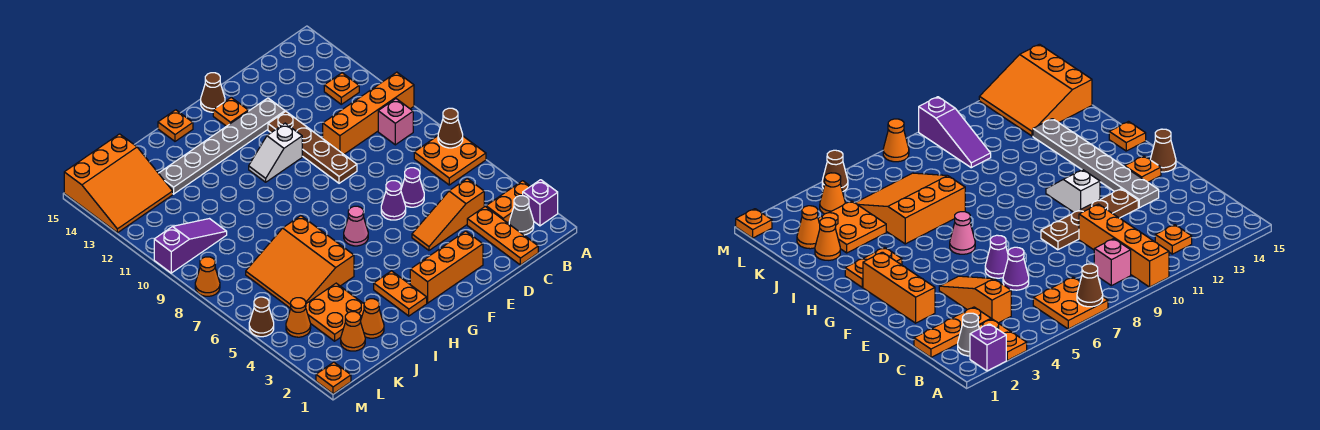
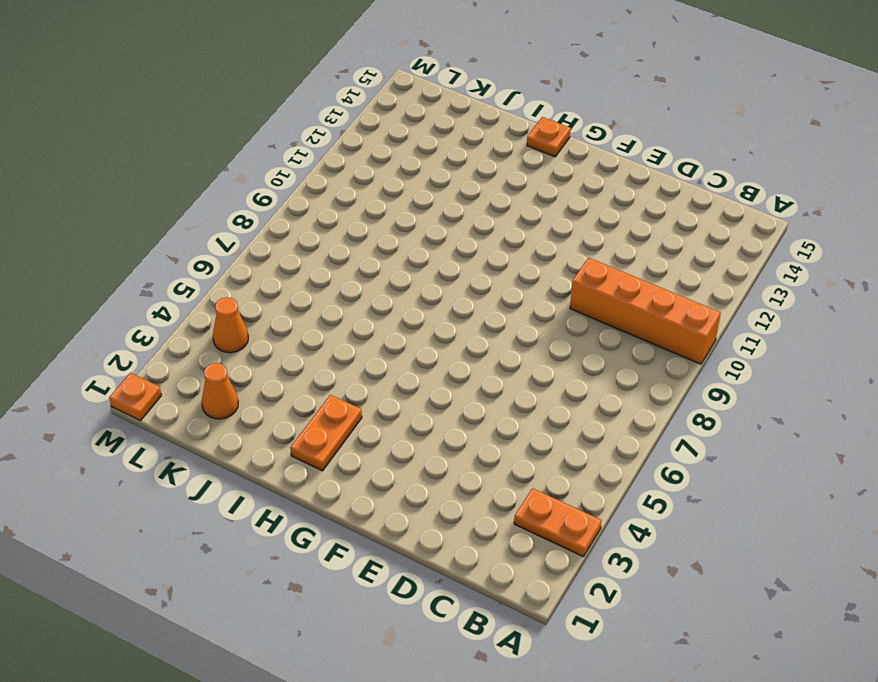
none -> purple brick A2 level 1
none -> orange plate A6:B7 level 1
none -> grey cone B2 level 1
none -> pink brick B9 level 1

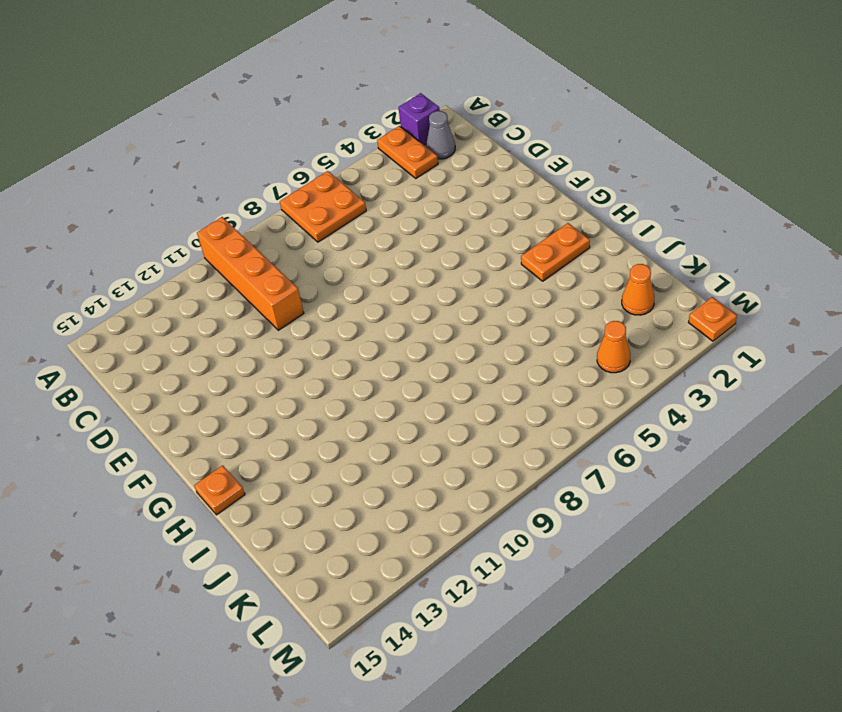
none -> pink brick B9 level 1
none -> orange plate B12 level 1
none -> orange plate C1:C3 level 1
none -> orange slope C4:E4 level 1 top C

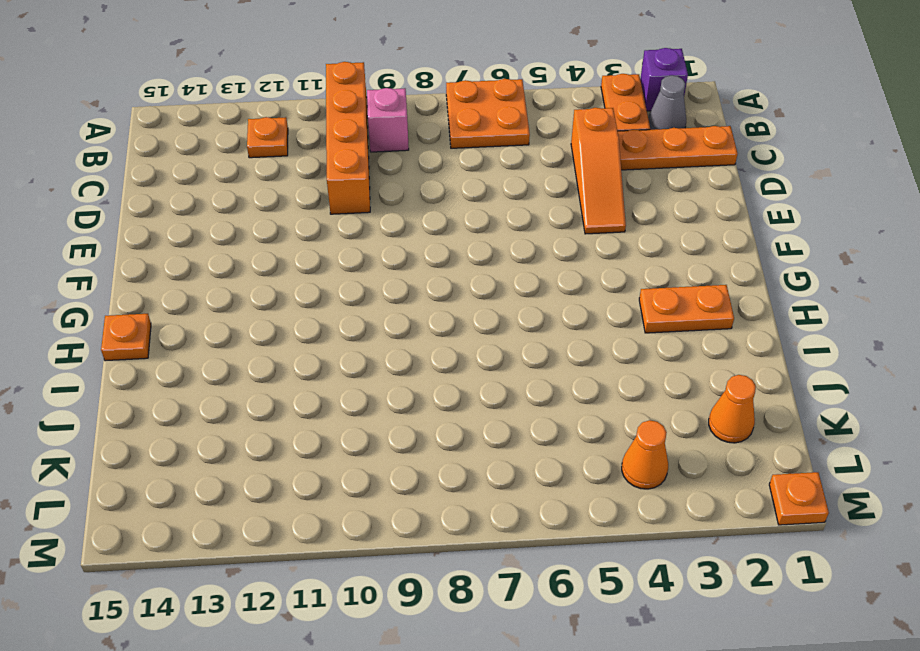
none -> purple cone D6 level 1
none -> orange brick E2:G2 level 1
none -> purple cone E6 level 1
none -> brown plate E9:E12 level 1

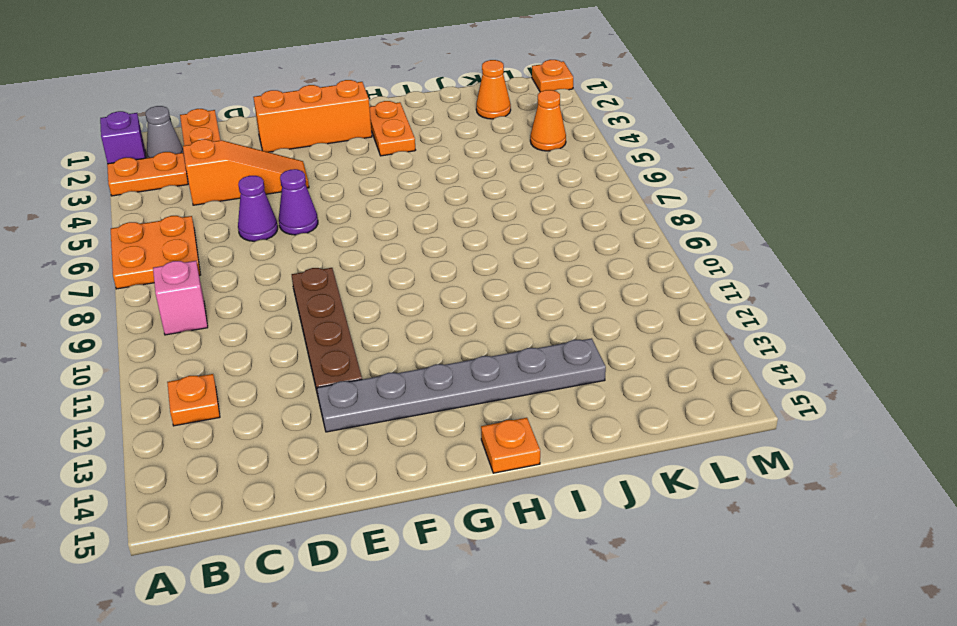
none -> orange brick A10:D10 level 1
none -> white slope F11:G11 level 1 top F
none -> orange plate F14 level 1
none -> brown cone F15 level 1

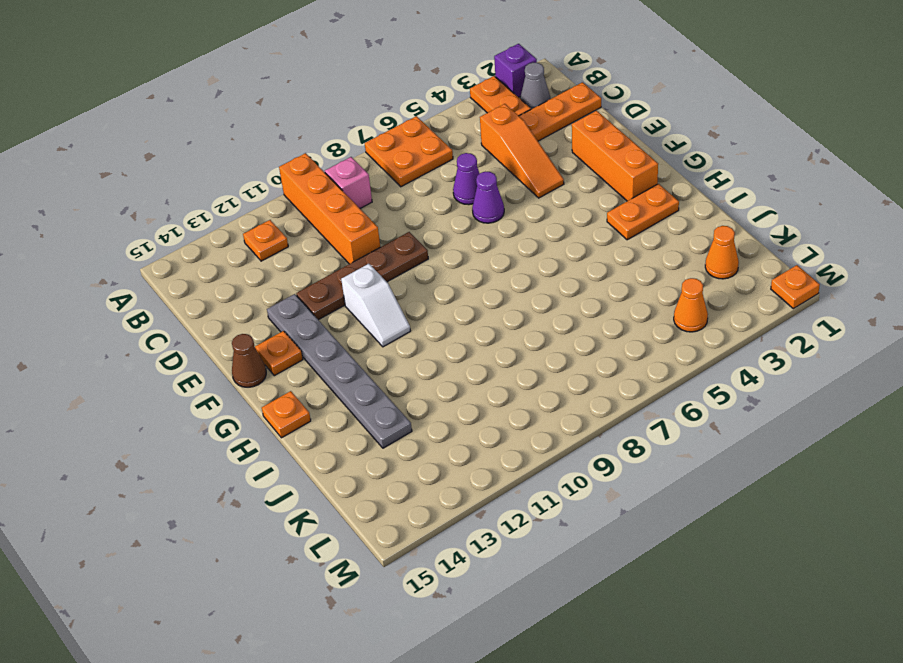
none -> pink cone G6 level 1
none -> orange slope I5:K7 level 1 top I
none -> orange cone J2 level 1
none -> orange plate J3:K4 level 1

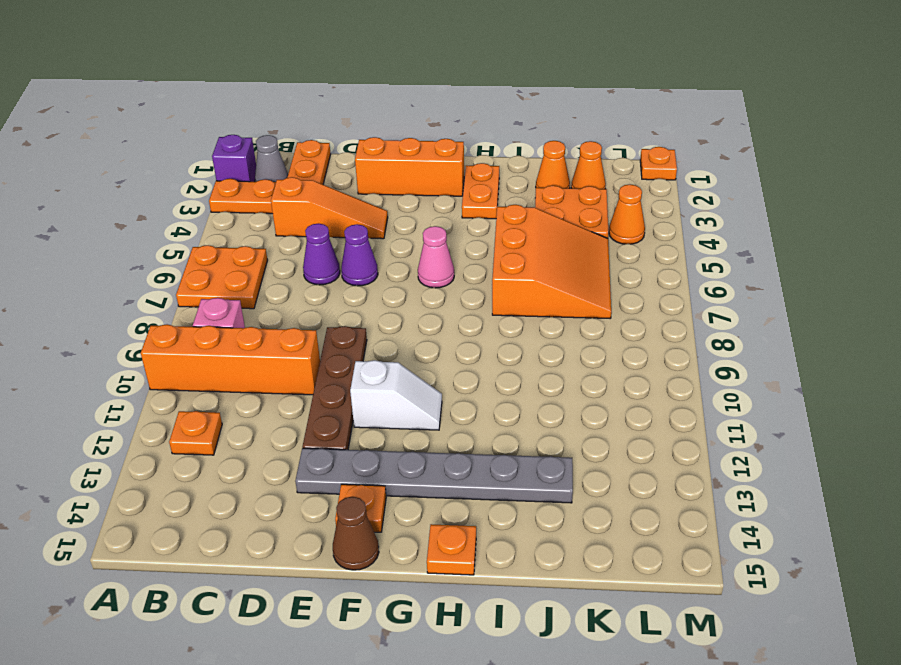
none -> purple slope K10:M10 level 1 top M
none -> orange slope K13:M15 level 1 top 15
none -> brown cone M5 level 1
none -> orange cone M8 level 1

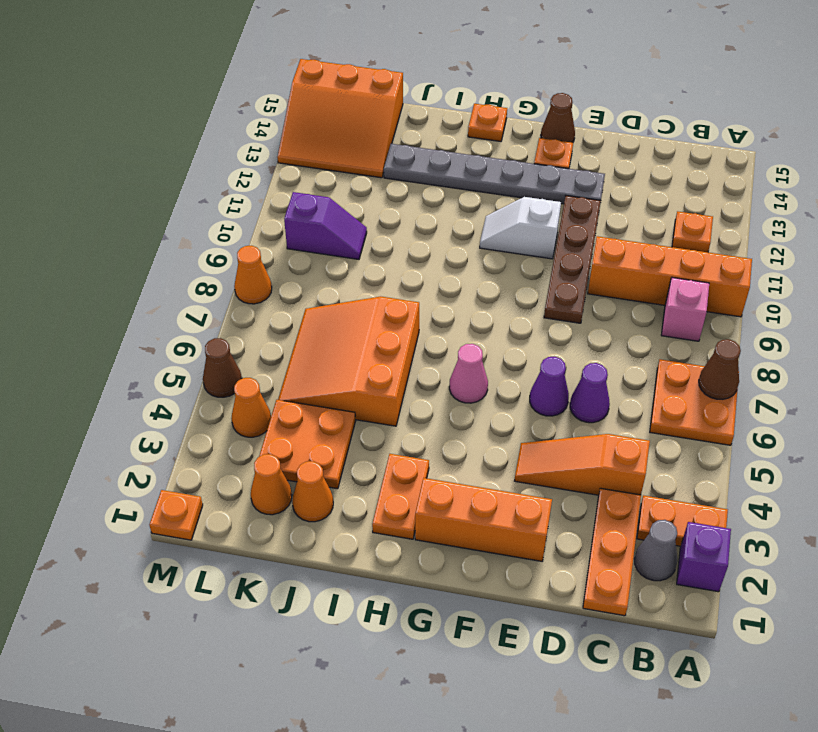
purple slope K10:L10 level 1 top L -> purple slope K10:M10 level 1 top M

